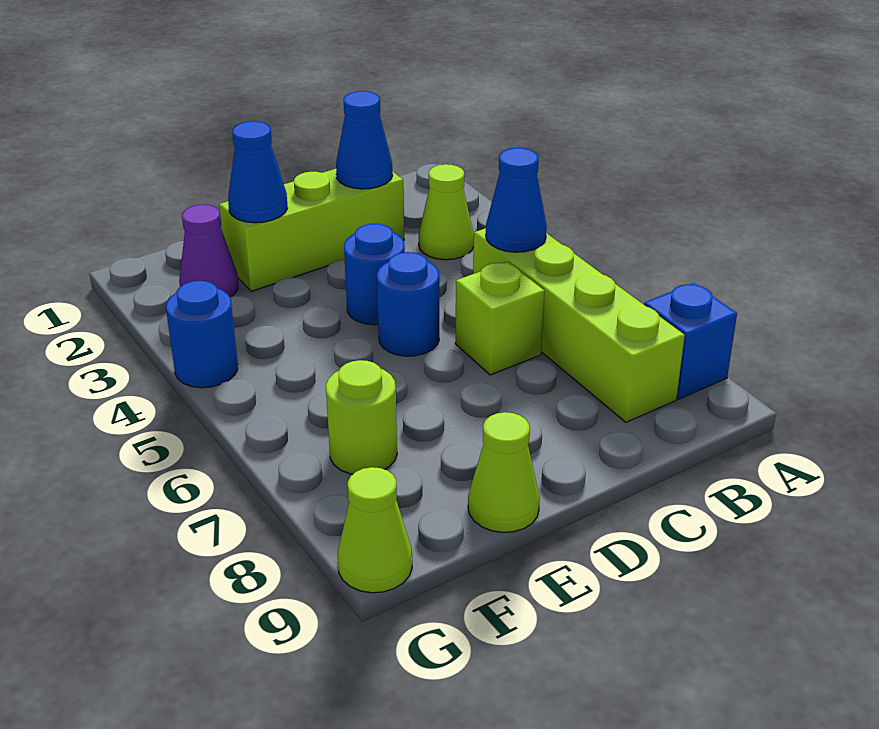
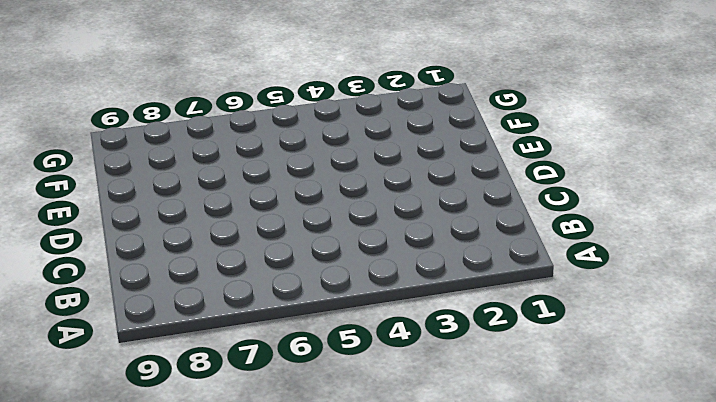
none -> blue brick A8 level 1
none -> lime cone B3 level 1
none -> lime brick B5:B8 level 1

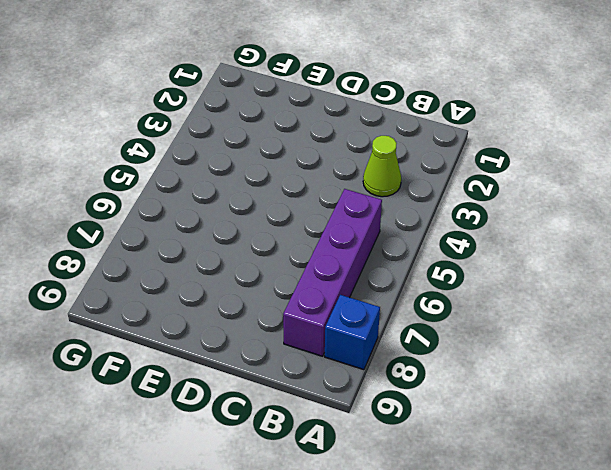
purple brick B5:B8 level 1 -> lime brick B5:B8 level 1
none -> lime brick C2:E2 level 1
none -> lime brick C6 level 1
none -> blue round brick D4 level 1

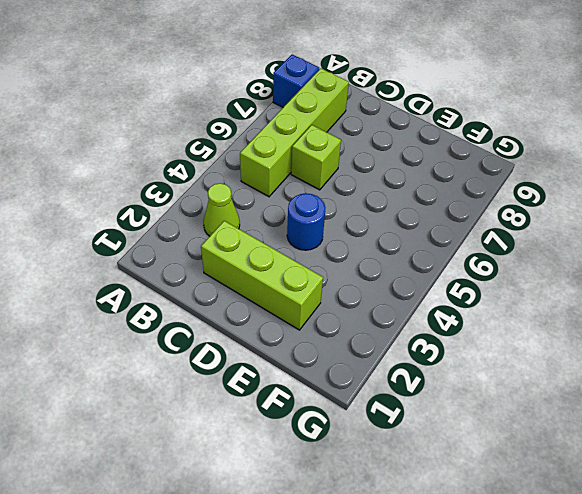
none -> blue round brick D5 level 1
none -> lime cone E9 level 1
none -> purple cone F2 level 1

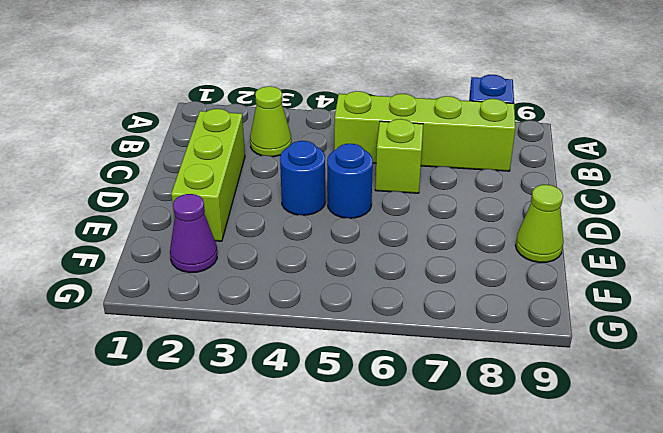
none -> lime round brick F7 level 1
none -> blue round brick G4 level 1
none -> lime cone G9 level 1

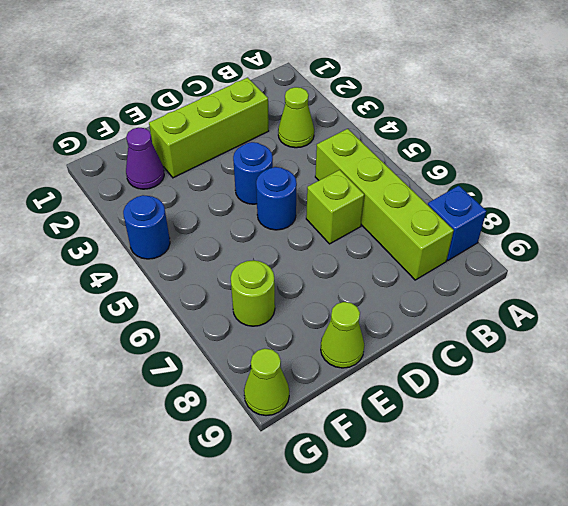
none -> blue cone B5 level 2
none -> blue cone C2 level 2
none -> blue cone E2 level 2

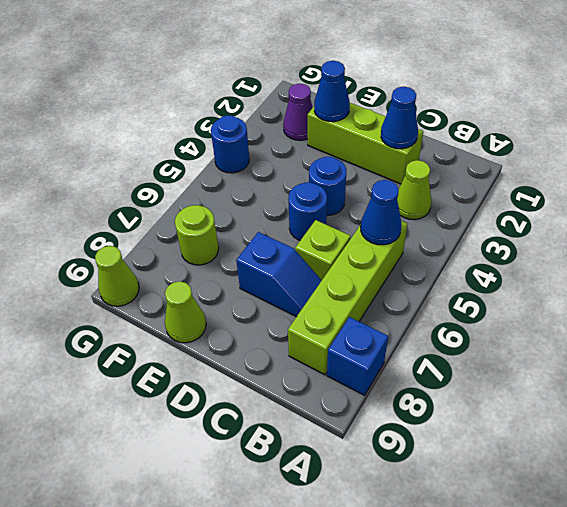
blue slope C7:D7 level 1 top D -> none

